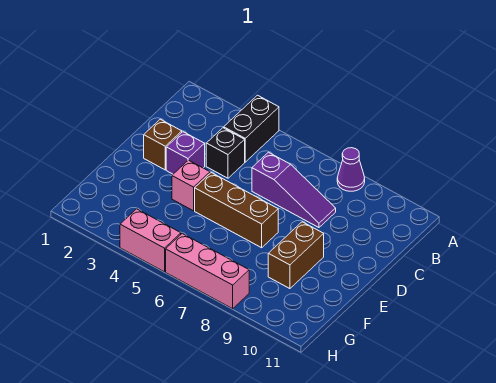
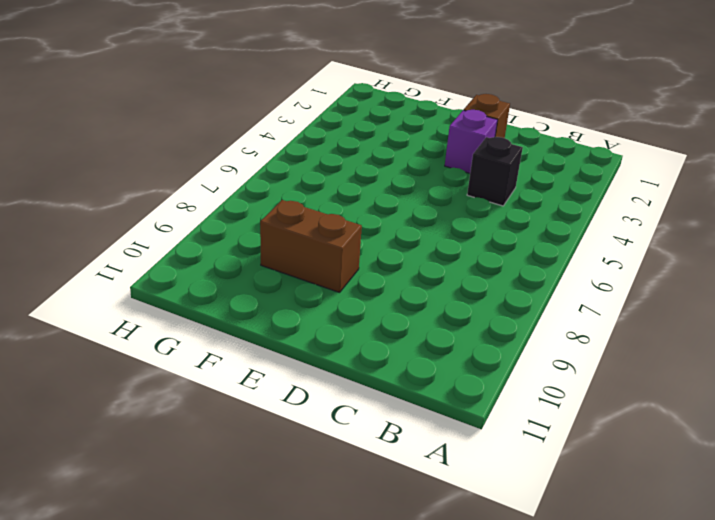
none -> black brick A4:B4 level 1
none -> purple cone A8 level 1

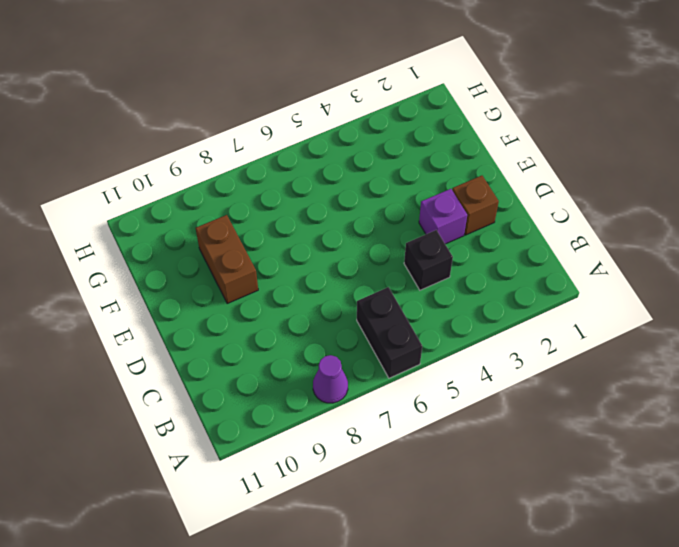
black brick A6:B6 level 1 -> black brick A4:B4 level 1
none -> purple slope C6:C8 level 1 top 6
none -> pink brick E4 level 1

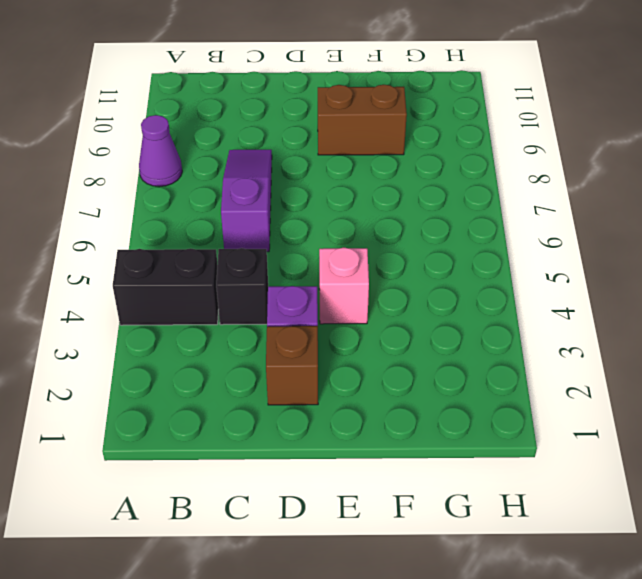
none -> brown brick E5:E7 level 1
none -> pink brick H4:H5 level 1

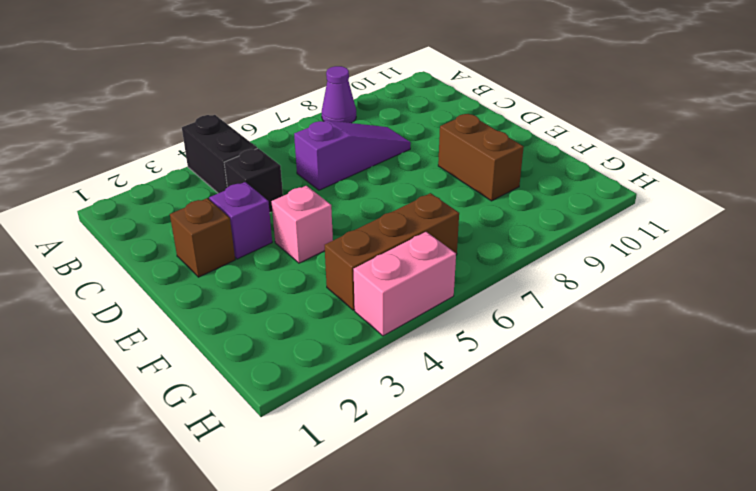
brown brick G4:G6 level 1 -> brown brick E5:E7 level 1
none -> pink brick H6:H8 level 1

